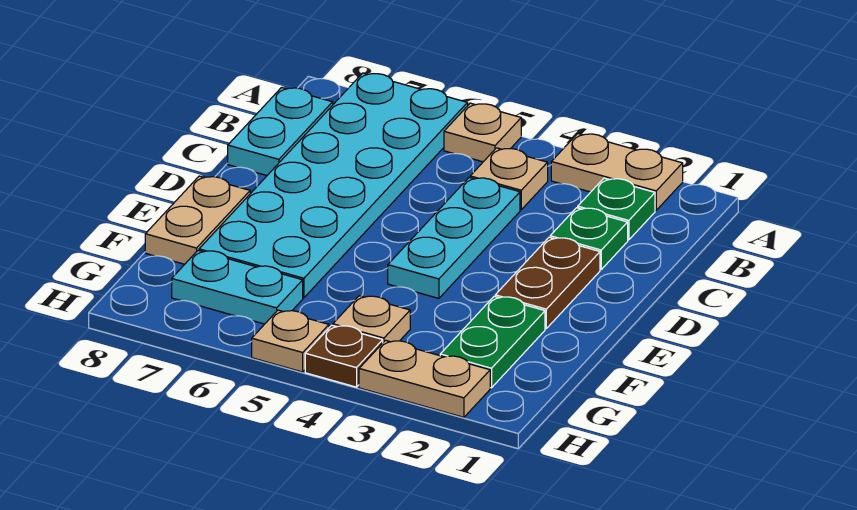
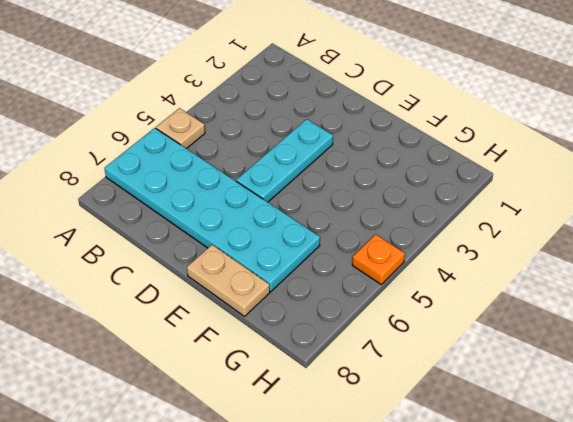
cyan plate D3:D5 level 1 -> cyan plate C4:E4 level 1
orange plate H5 level 1 -> tan plate H5 level 1
none -> tan plate A2:A3 level 1
none -> green plate B2 level 1
none -> tan plate B4 level 1

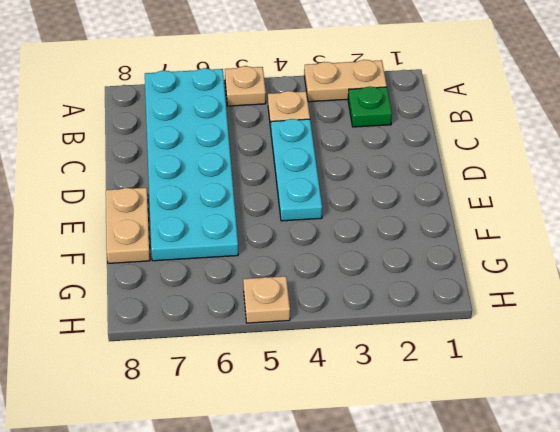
none -> cyan plate B8:C8 level 1
none -> green plate C2 level 1
none -> brown plate D2:E2 level 1

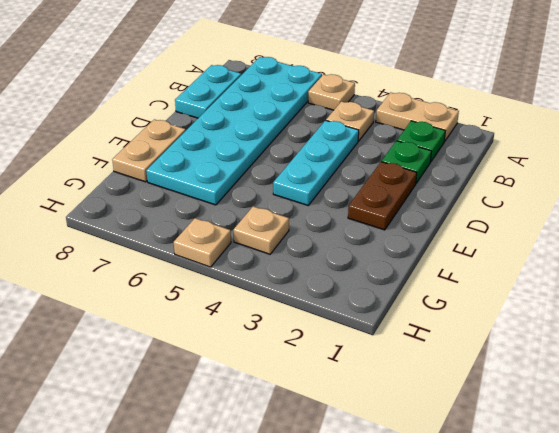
none -> green plate F2:G2 level 1
none -> cyan plate G6:G7 level 1
none -> tan plate H2:H3 level 1

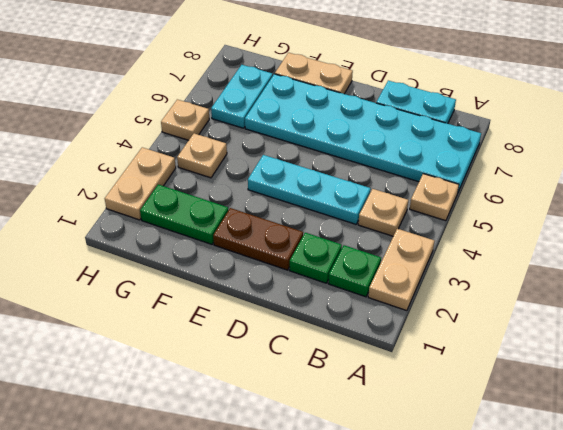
none -> brown plate H4 level 1

